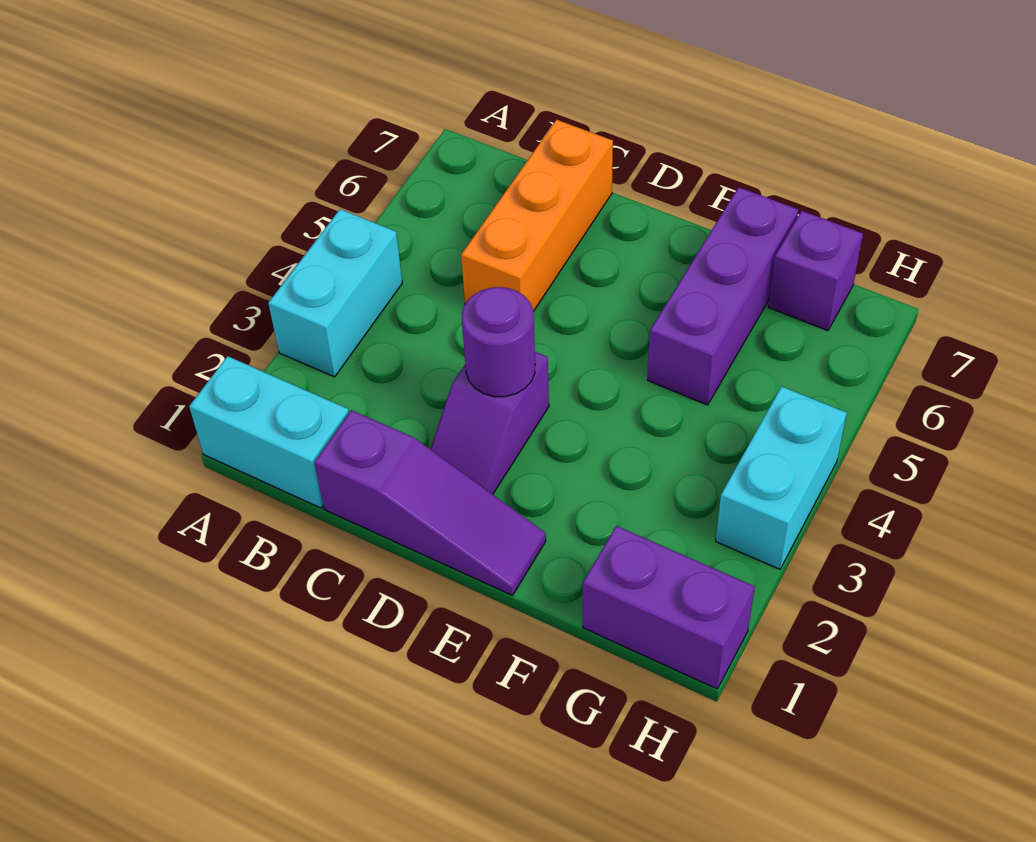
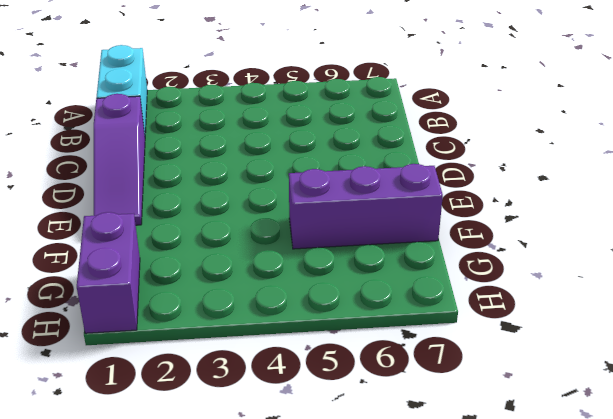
none -> cyan brick A3:A4 level 1
none -> orange brick C5:C7 level 1

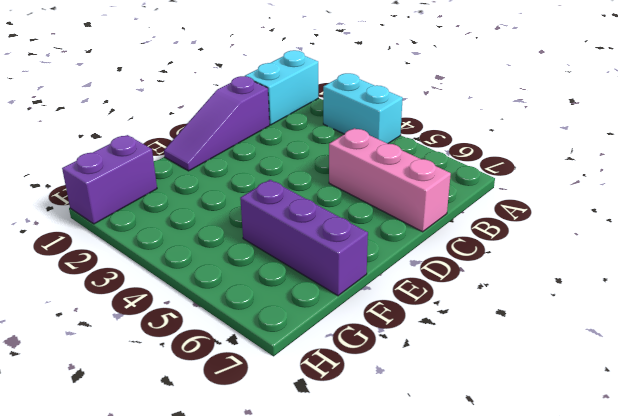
pink brick C5:C7 level 1 -> orange brick C5:C7 level 1
none -> purple slope D2:D3 level 1 top 3
none -> purple brick G7 level 1

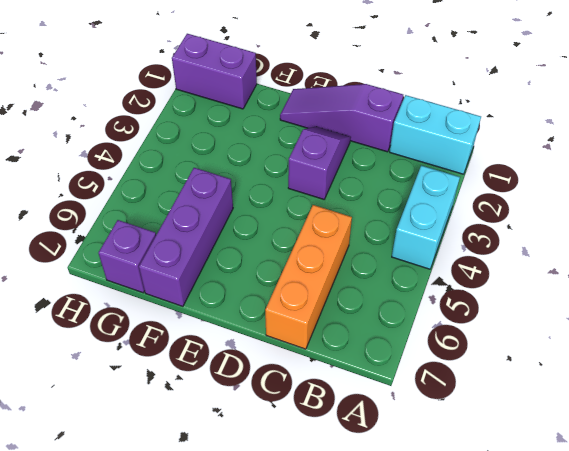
none -> cyan brick H3:H4 level 1
none -> purple round brick D3 level 2

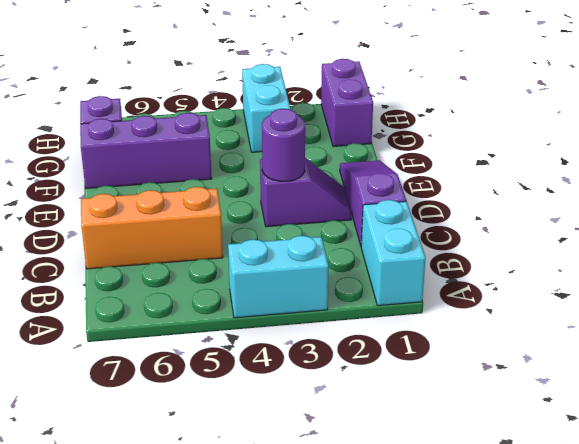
cyan brick G3:H3 level 1 -> cyan brick H3:H4 level 1

